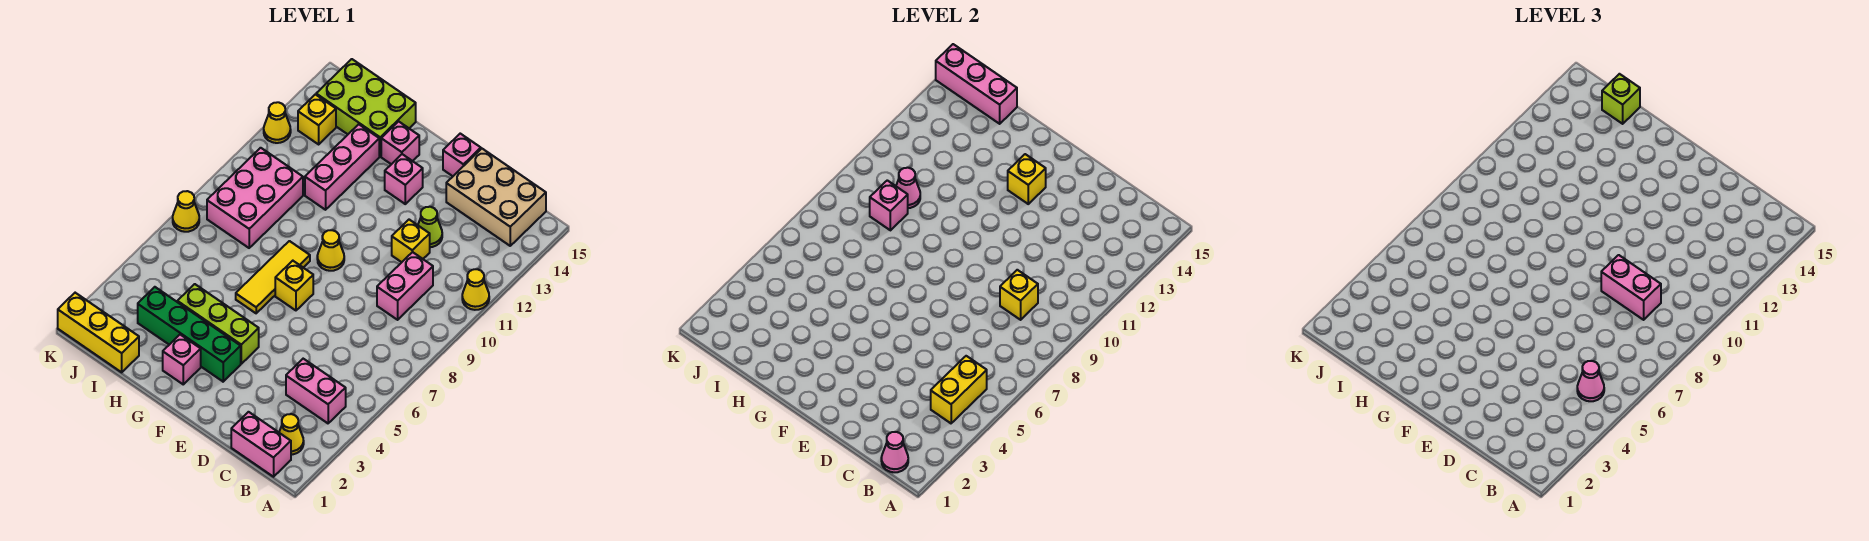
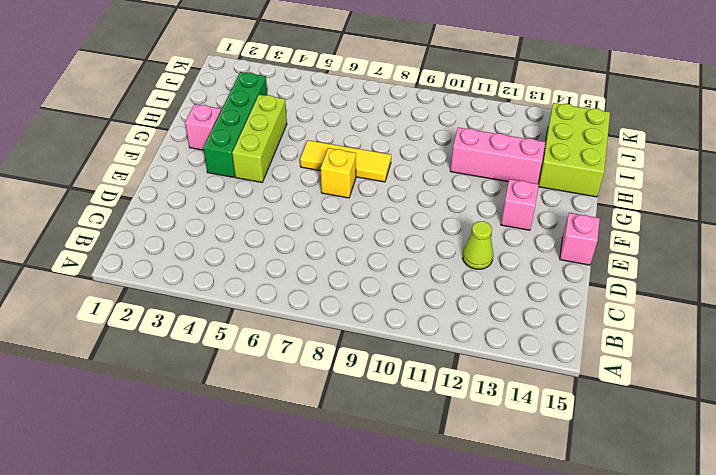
none -> yellow cone A11 level 1
none -> pink brick B1:C1 level 1
none -> yellow cone B2 level 1
none -> pink brick B4:C4 level 1

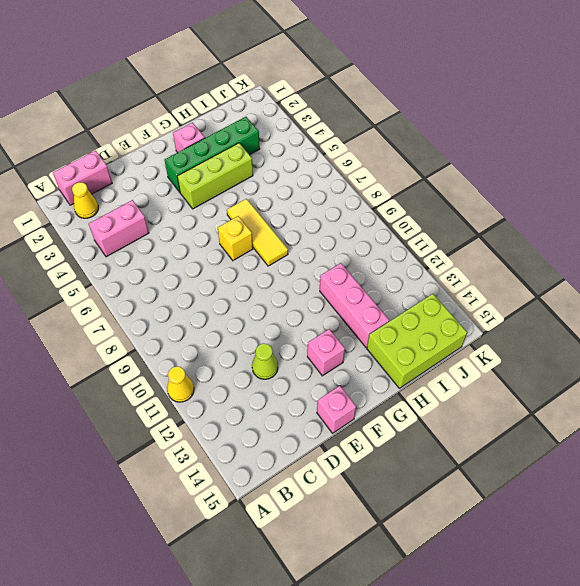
none -> tan brick B14:D15 level 1
none -> pink brick C9:C10 level 1
none -> yellow brick D11 level 1
none -> yellow cone F9 level 1

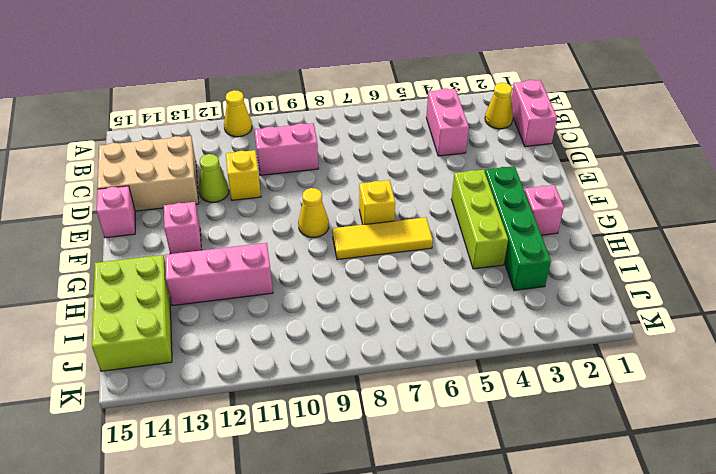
tan brick C13:D15 level 1 -> tan brick B14:D15 level 1
none -> pink brick G14 level 1
none -> yellow brick I1:K1 level 1
none -> pink brick I8:J10 level 1
none -> yellow brick J13 level 1

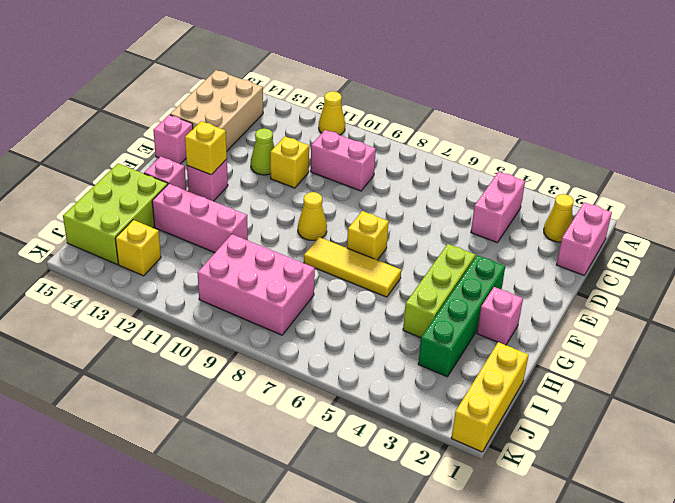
none -> yellow cone K7 level 1
none -> yellow cone K12 level 1
none -> pink cone B1 level 2
none -> yellow brick B4:B5 level 2

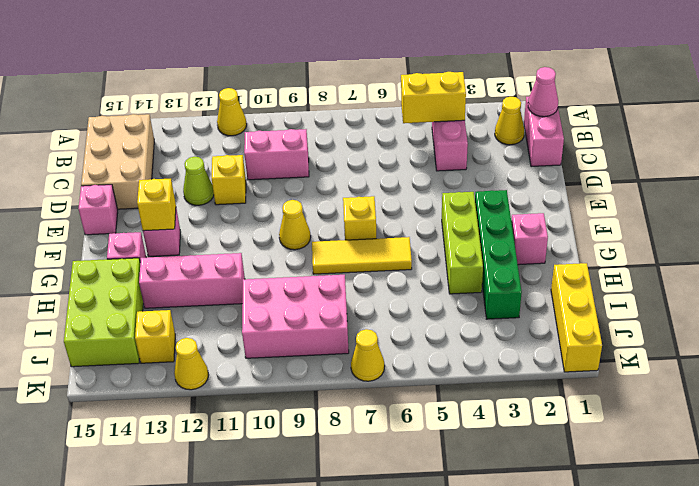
none -> yellow brick C9 level 2
none -> pink brick I9 level 2
none -> pink cone I10 level 2
none -> pink brick I15:K15 level 2

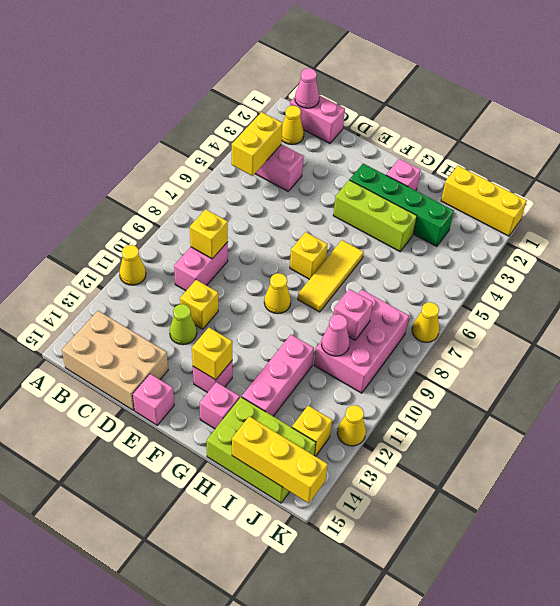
yellow brick I15:K15 level 2 -> pink brick I15:K15 level 2
none -> pink cone B5 level 3
none -> pink brick C9:D9 level 3
none -> lime brick I15 level 3

